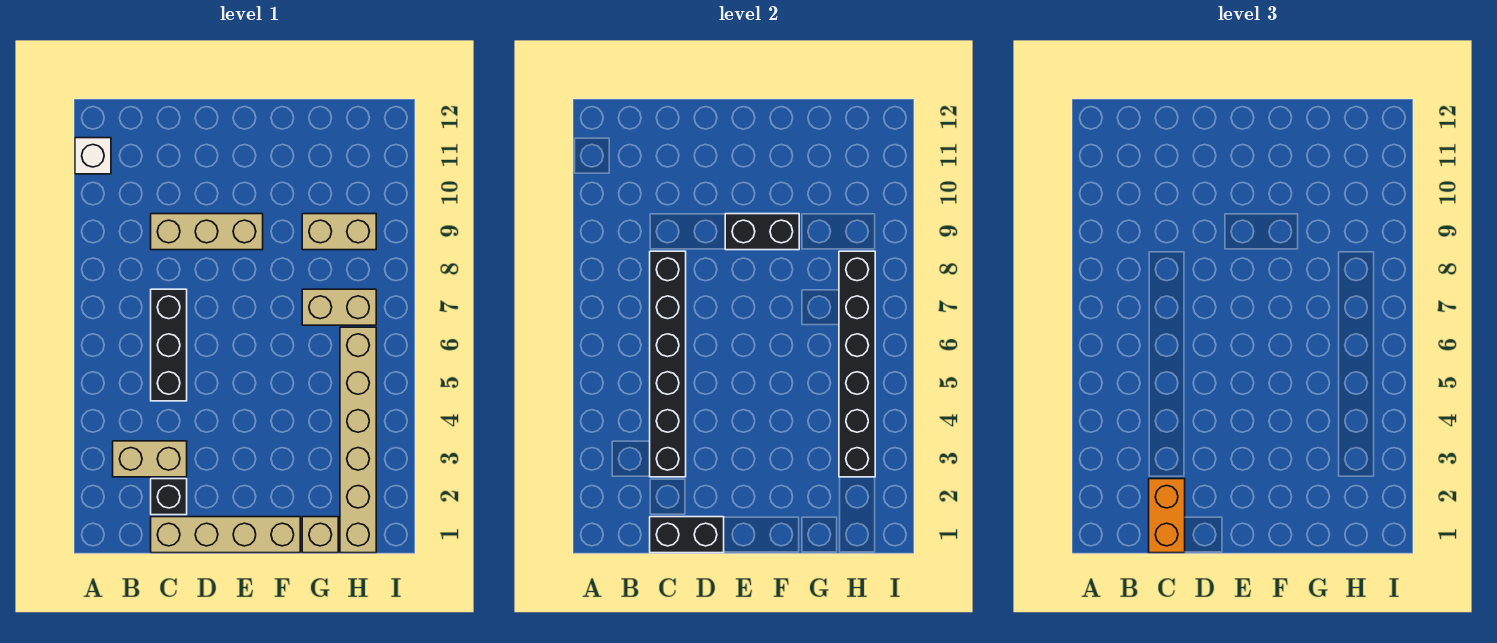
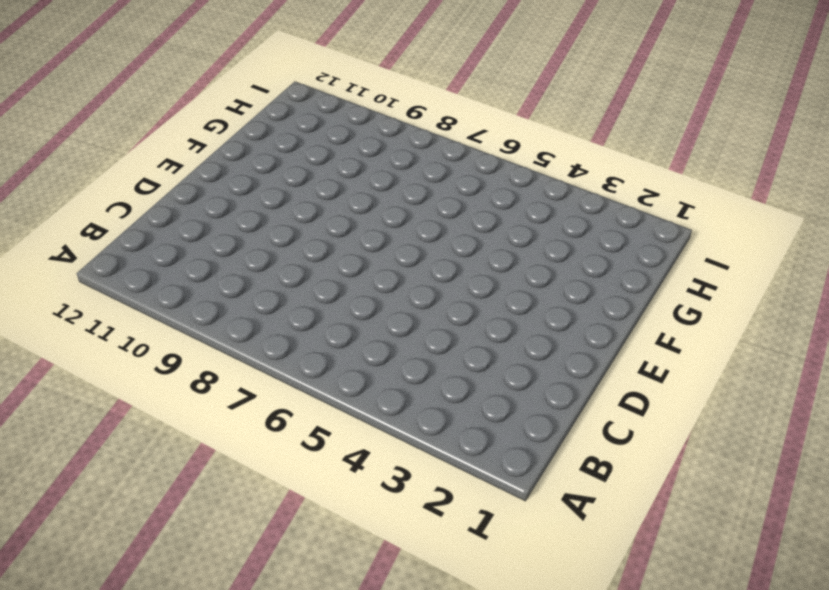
none -> white brick A11 level 1
none -> tan brick B3:C3 level 1
none -> tan brick C1:F1 level 1

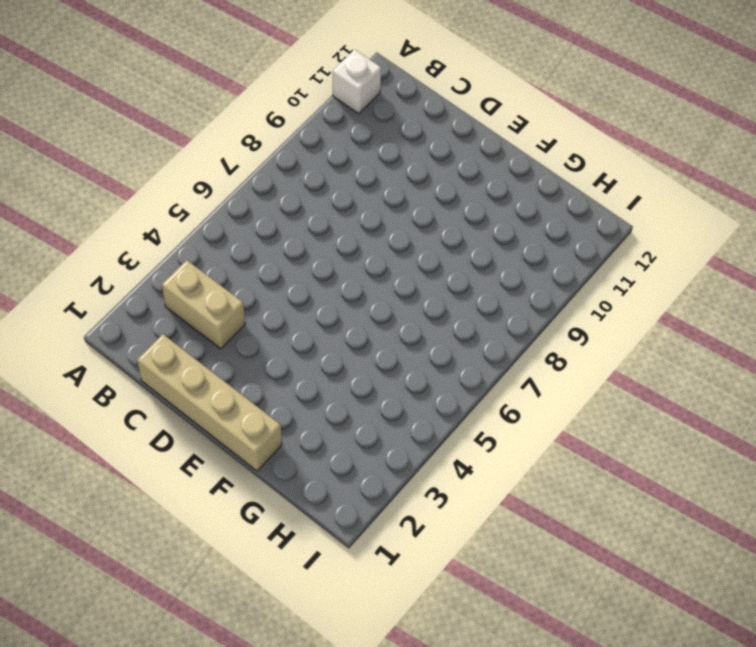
none -> black brick C2 level 1
none -> black brick C5:C7 level 1
none -> tan brick C9:E9 level 1

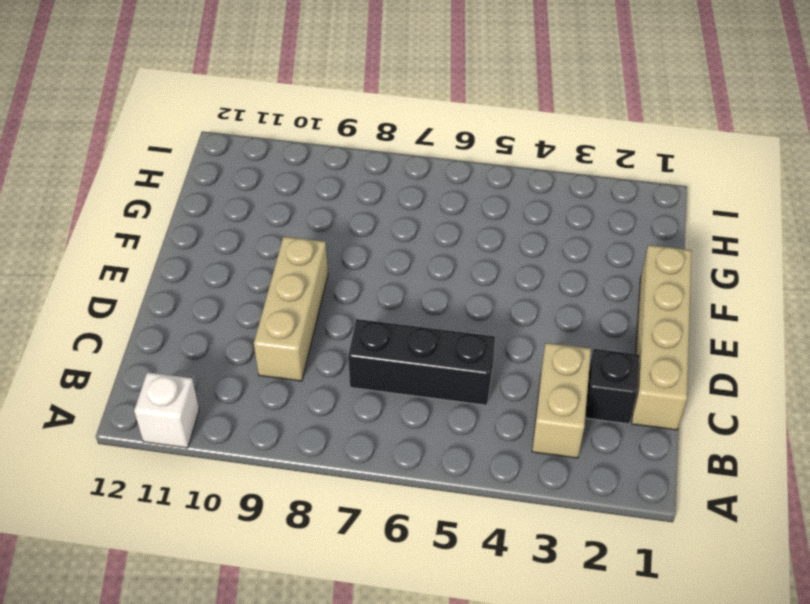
none -> tan brick G1 level 1
none -> tan brick G7:H7 level 1
none -> tan brick G9:H9 level 1

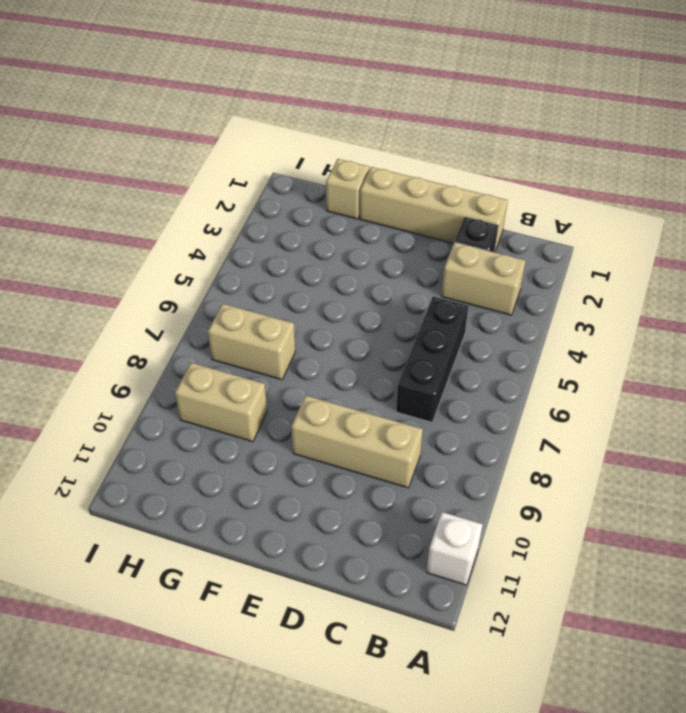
none -> tan brick H1:H6 level 1
none -> black brick C1:D1 level 2
none -> black brick C3:C8 level 2

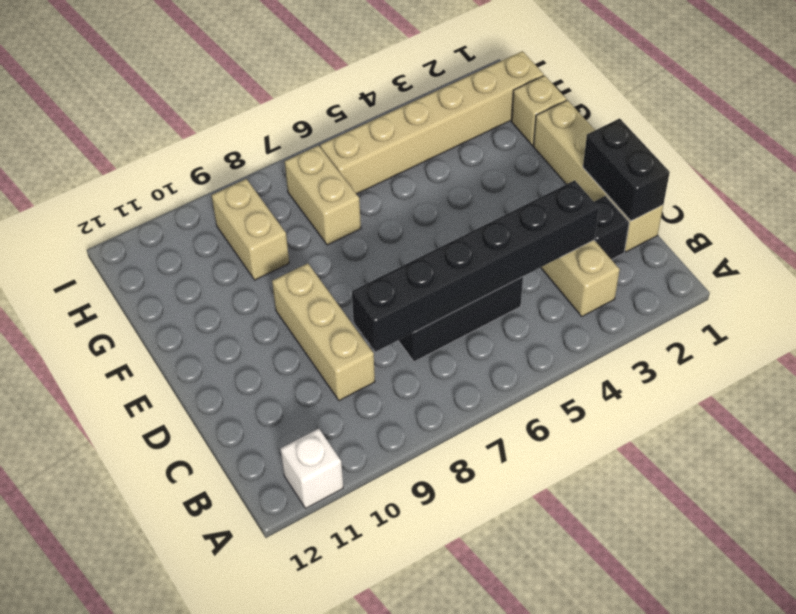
none -> black brick E9:F9 level 2
none -> black brick H3:H8 level 2
none -> orange brick C1:C2 level 3

